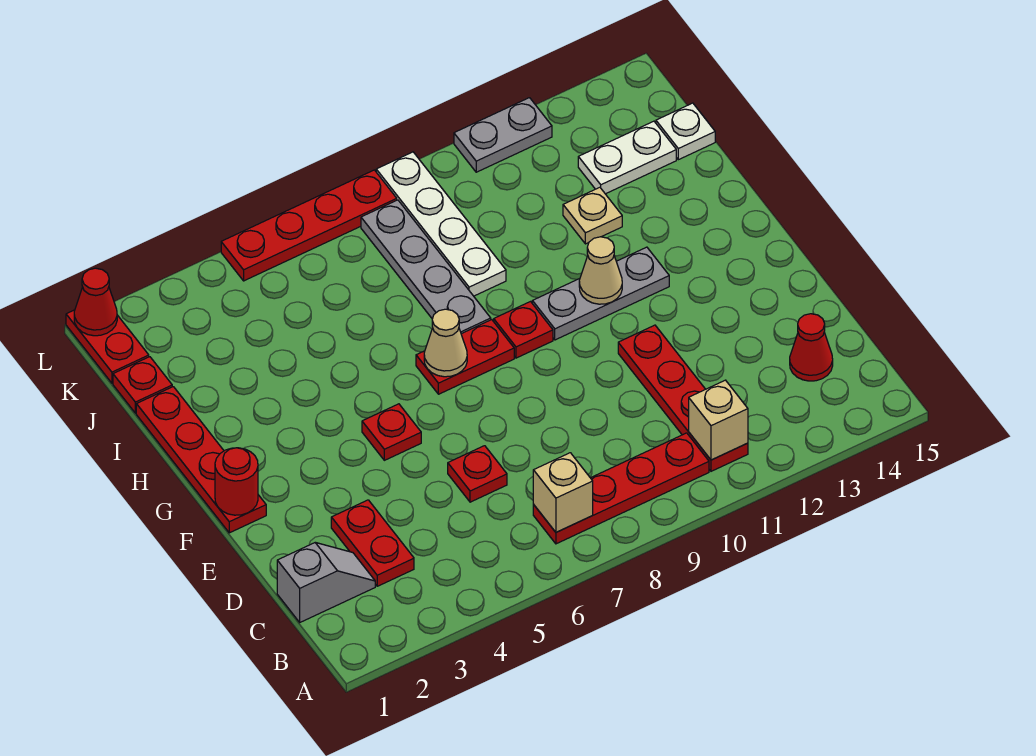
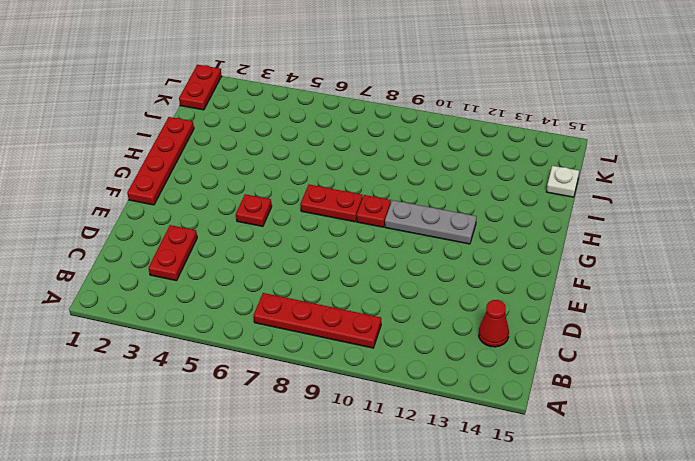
none -> red plate B11:E11 level 1
none -> grey slope C1:C2 level 1 top 1
none -> red plate D6 level 1

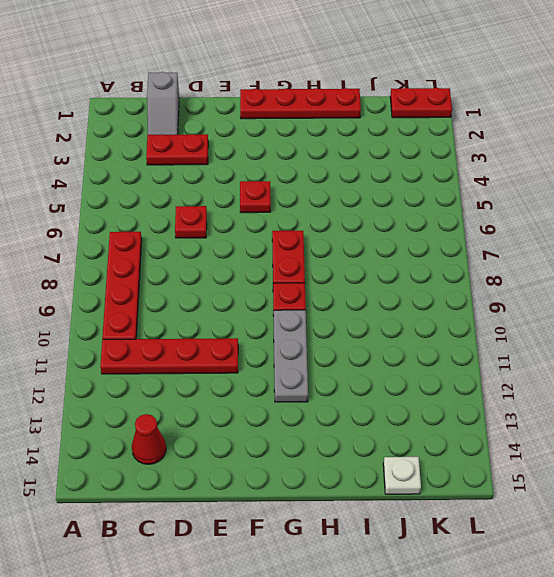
none -> grey plate H8:K8 level 1
none -> white plate I9:L9 level 1
none -> tan plate I12 level 1

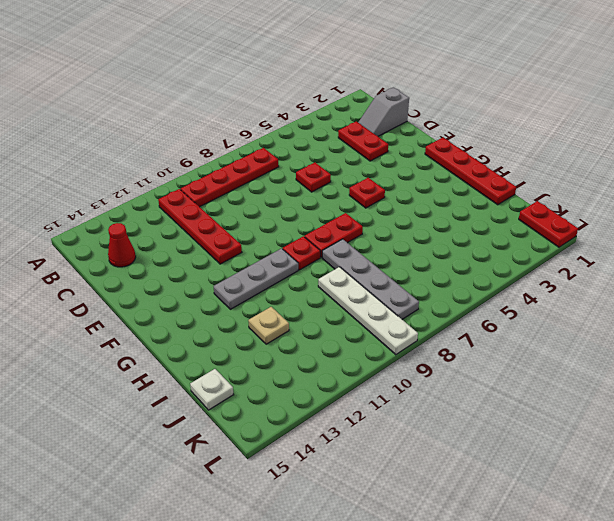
none -> red plate J1 level 1
none -> white plate J13:J14 level 1
none -> red plate L5:L8 level 1

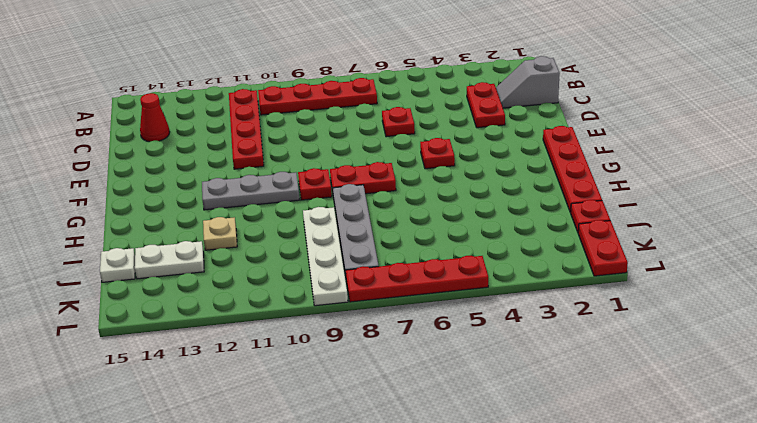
none -> grey plate L11:L12 level 1
none -> tan brick B7 level 2
none -> tan brick B11 level 2

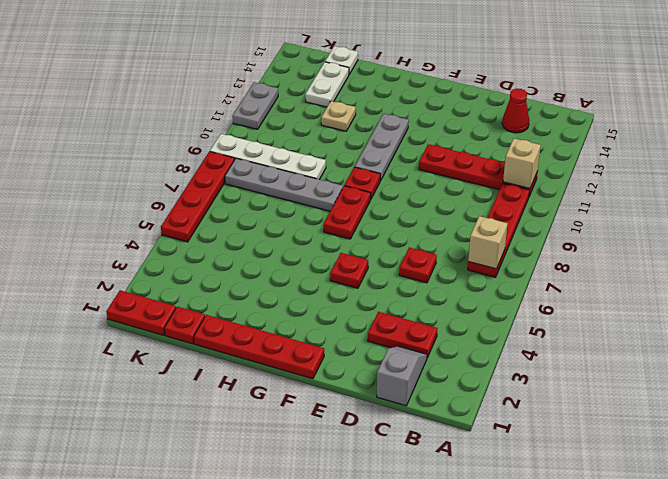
none -> red round brick F1 level 2
none -> tan cone G7 level 2
none -> tan cone G11 level 2

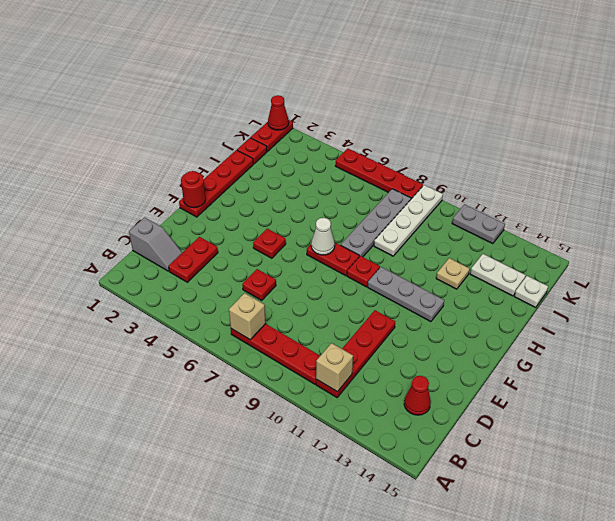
white cone G7 level 2 -> tan cone G7 level 2
none -> tan cone G11 level 2

